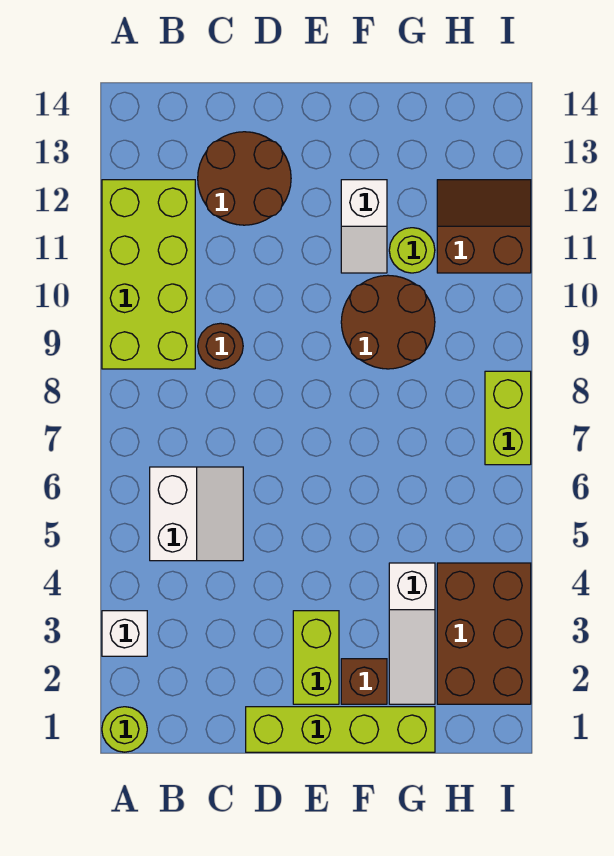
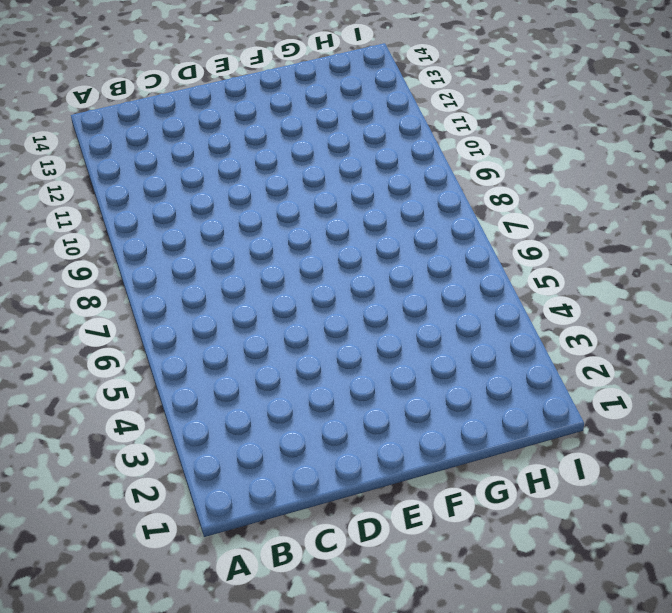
none -> lime round brick A1 level 1
none -> white brick A3 level 1
none -> lime brick A9:B12 level 1

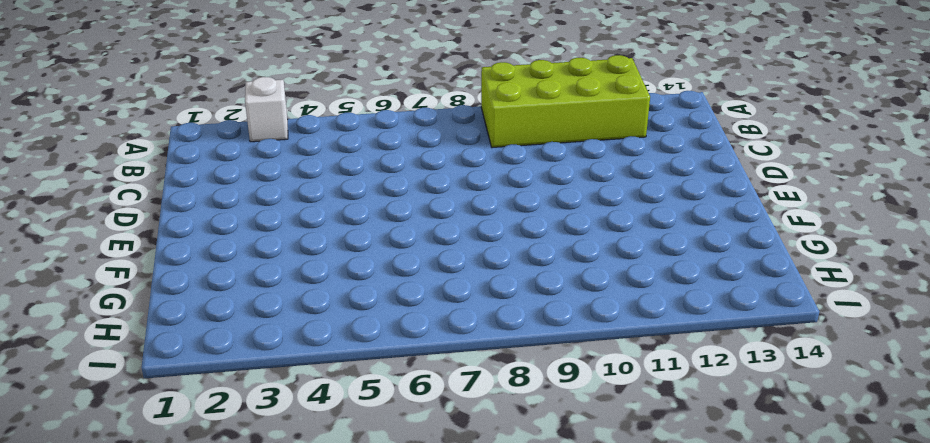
none -> lime round brick A1 level 1
none -> white slope B5:C6 level 1 top B
none -> brown round brick C9 level 1

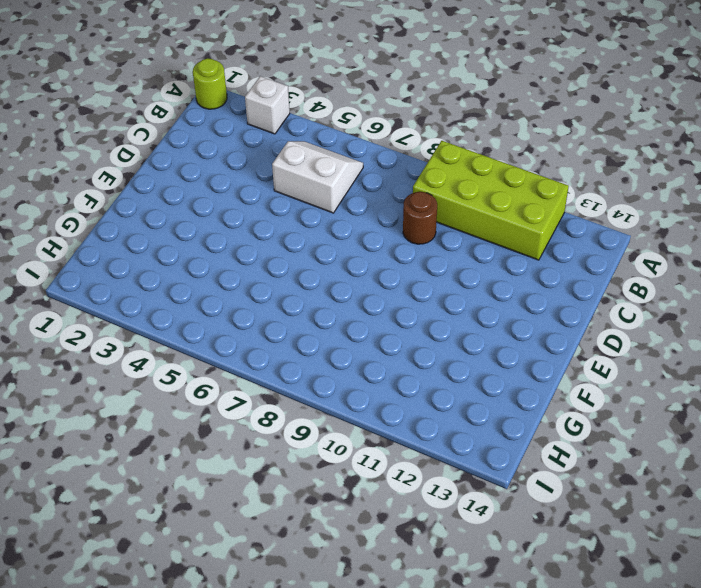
white slope B5:C6 level 1 top C -> white slope B5:C6 level 1 top B
none -> brown round brick C12:D13 level 1
none -> lime brick D1:G1 level 1
none -> lime brick E2:E3 level 1

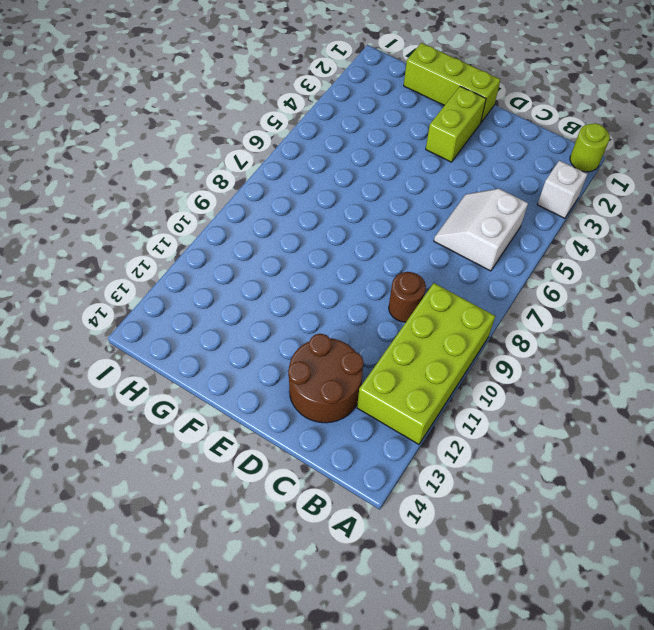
lime brick E1:G1 level 1 -> lime brick D1:G1 level 1
none -> brown brick F2 level 1
none -> brown round brick F9:G10 level 1
none -> white slope F11:F12 level 1 top 12

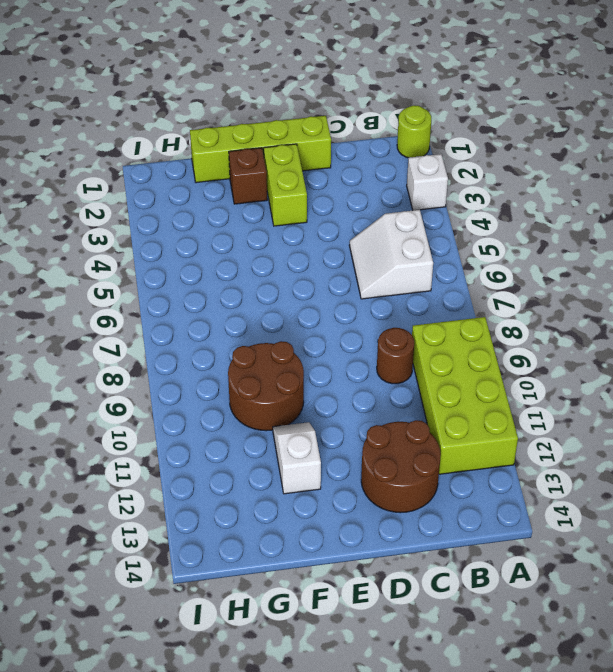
none -> white slope G2:G4 level 1 top 4
none -> lime round brick G11 level 1
none -> brown brick H2:I4 level 1

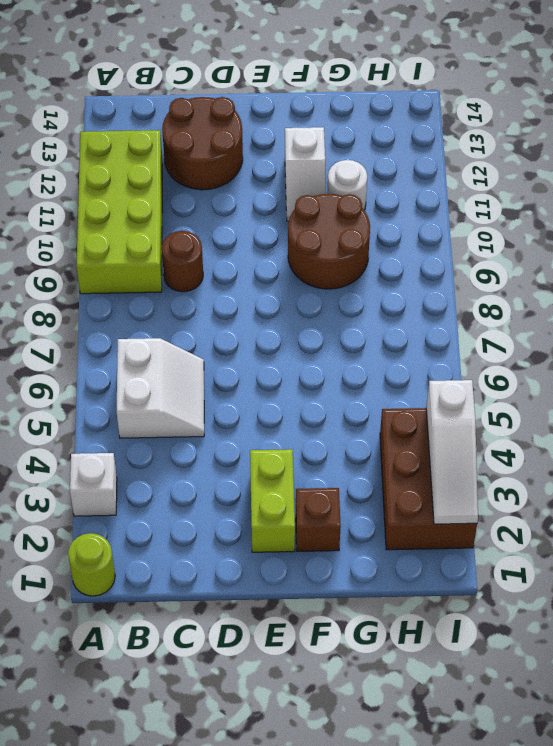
white round brick G11 level 1 -> lime round brick G11 level 1
white slope I2:I4 level 2 top 4 -> white slope G2:G4 level 1 top 4
none -> lime brick D1:G1 level 1
none -> brown slope H11:I12 level 1 top 11
none -> lime brick I7:I8 level 1

